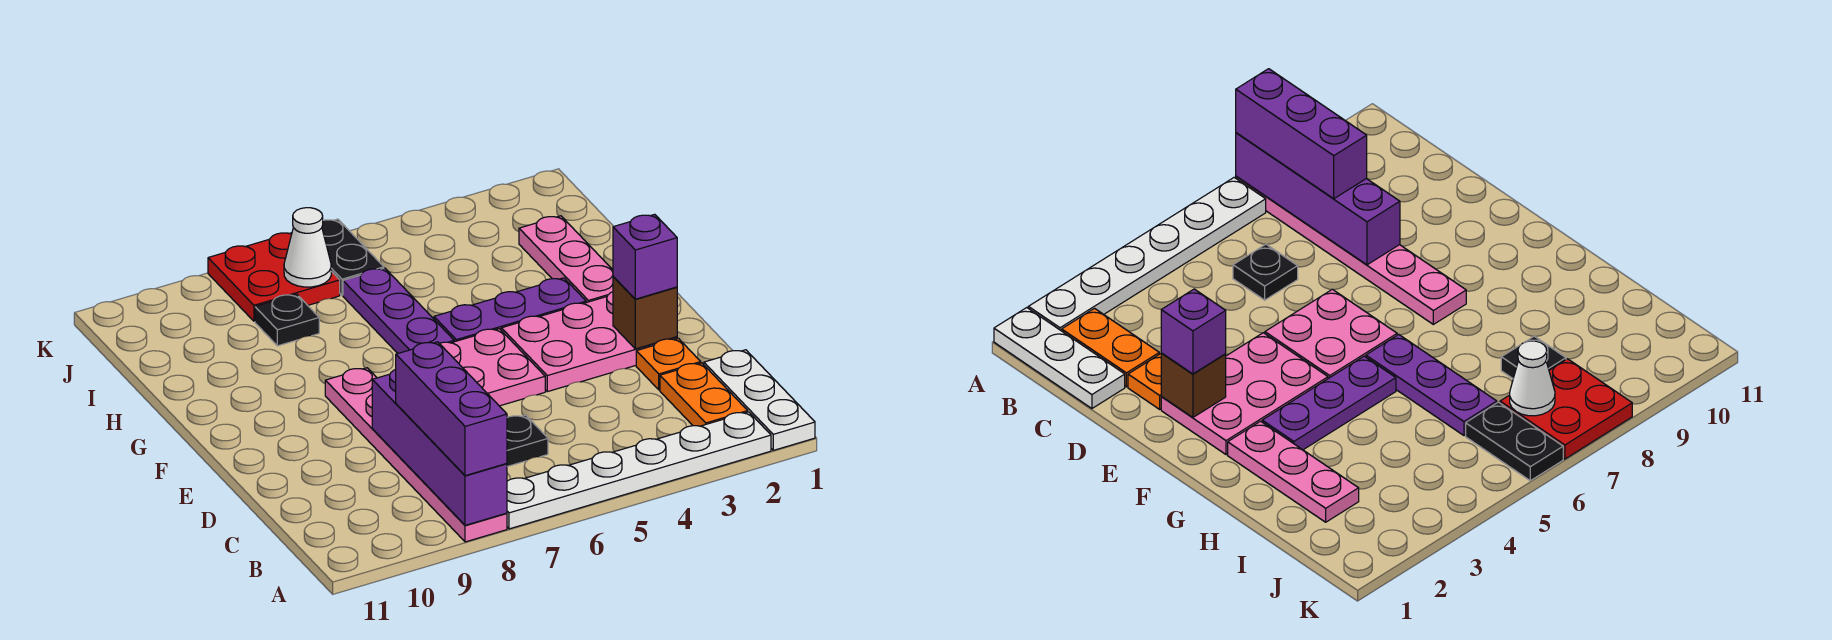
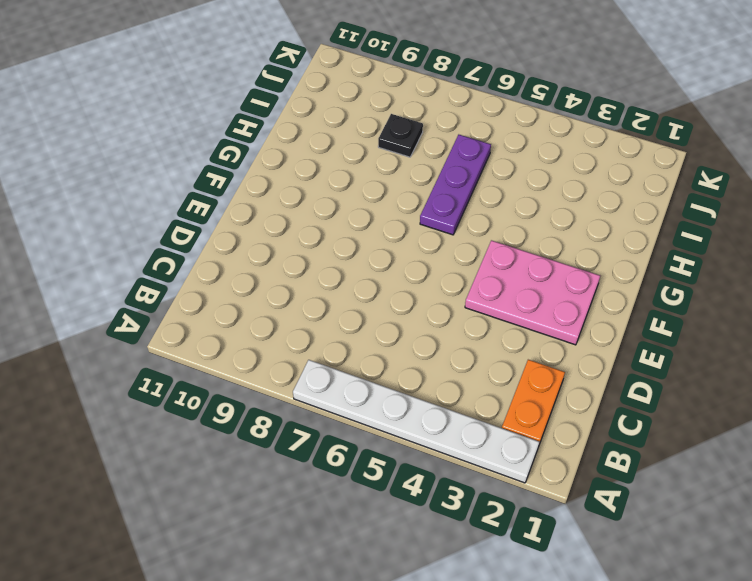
none -> white plate A1:C1 level 1
none -> pink plate A8:F8 level 1
none -> black plate C6 level 1

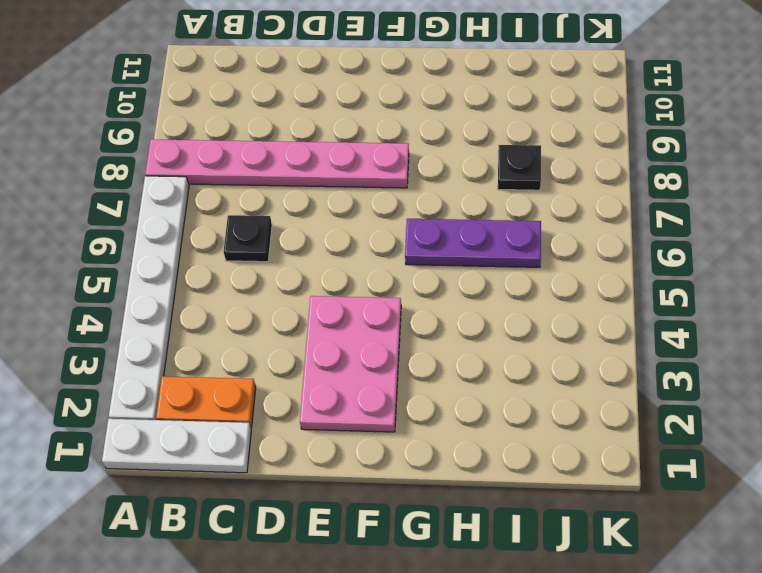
none -> orange plate D2 level 1
none -> pink plate E5:F6 level 1
none -> pink plate G2:I2 level 1

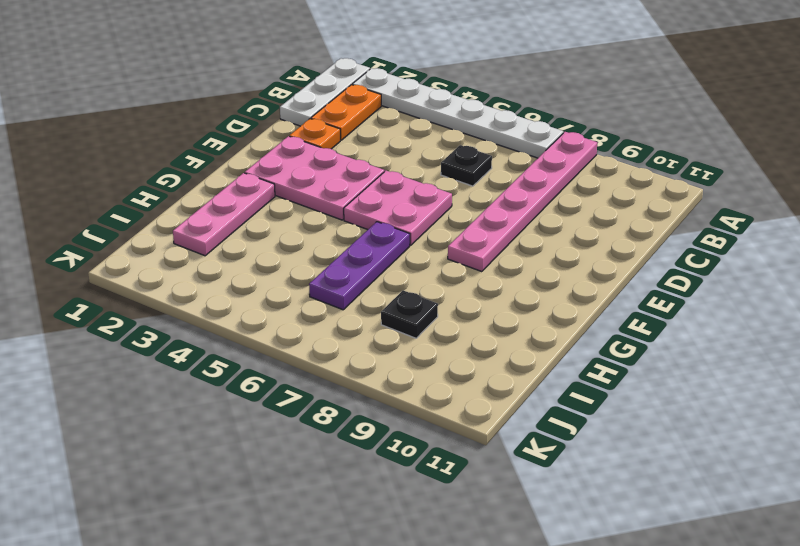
none -> purple plate G3:G5 level 1
none -> black plate J6:K6 level 1
none -> red plate J7:K8 level 1

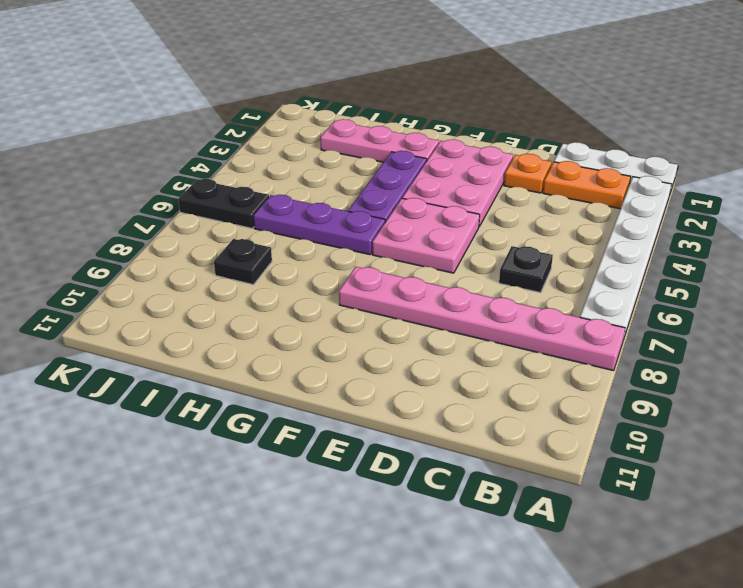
none -> red plate J7:K8 level 1
none -> purple brick A8:D8 level 2
none -> brown brick E2 level 2

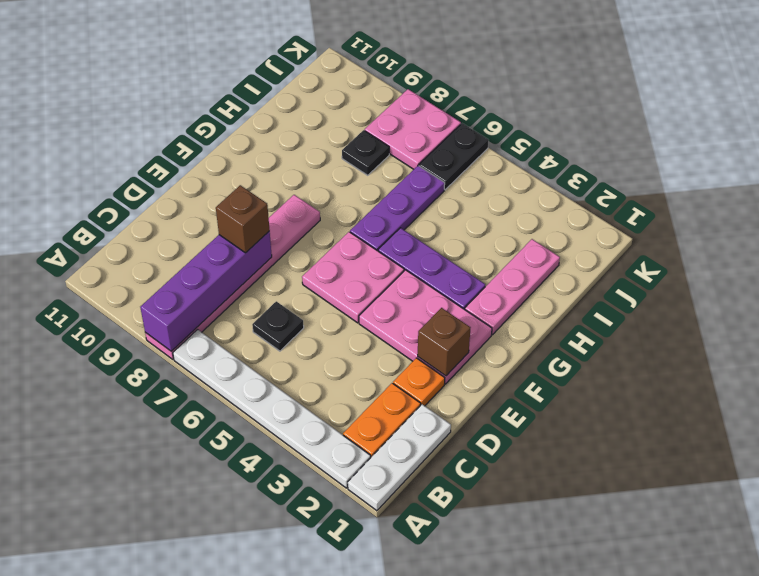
brown brick D8 level 3 -> none
pink plate J7:K8 level 1 -> red plate J7:K8 level 1
none -> white cone J7 level 2
none -> purple brick A8:C8 level 3
none -> purple brick E2 level 3

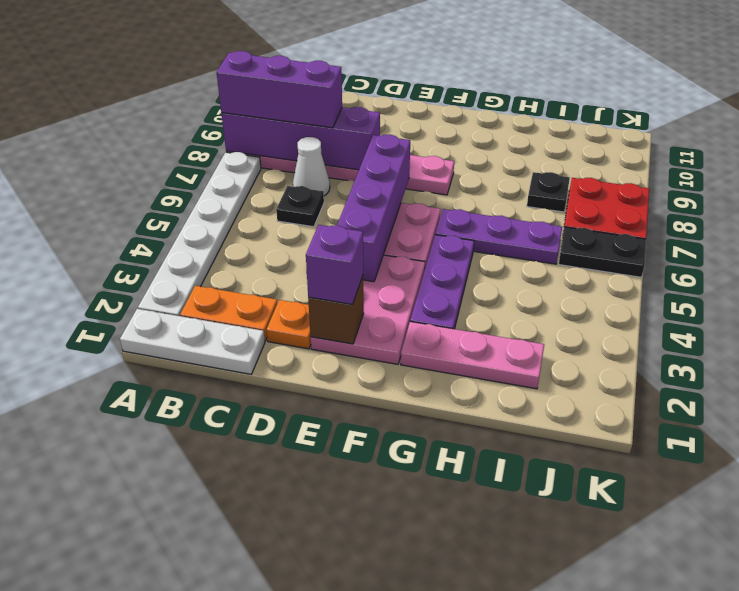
white cone C7 level 1 -> white cone J7 level 2
purple brick E4:E7 level 2 -> none

